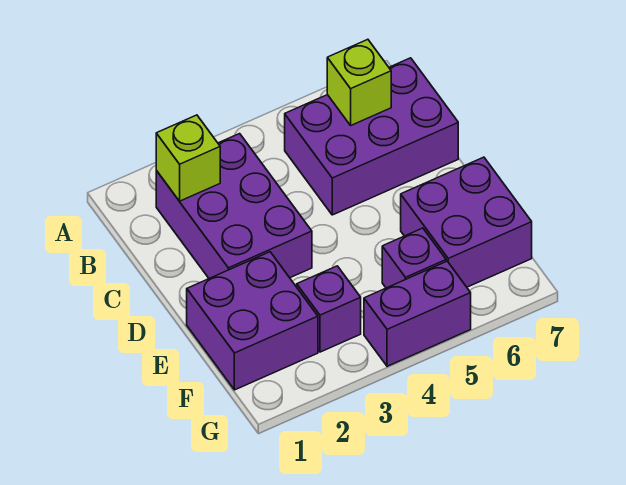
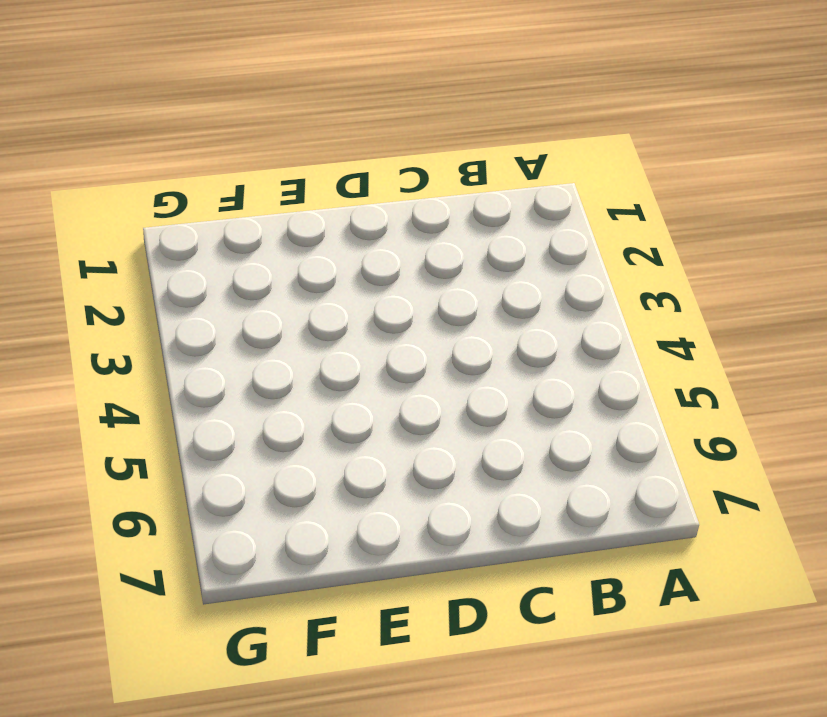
none -> purple brick B2:D3 level 1
none -> purple brick B5:C7 level 1

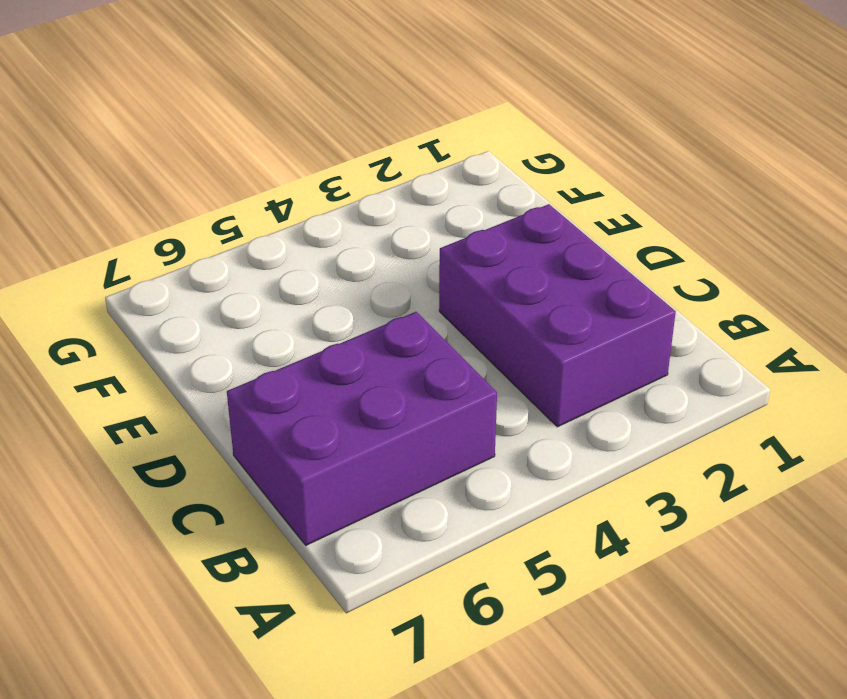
none -> purple brick E1:F2 level 1
none -> purple brick E6:F7 level 1

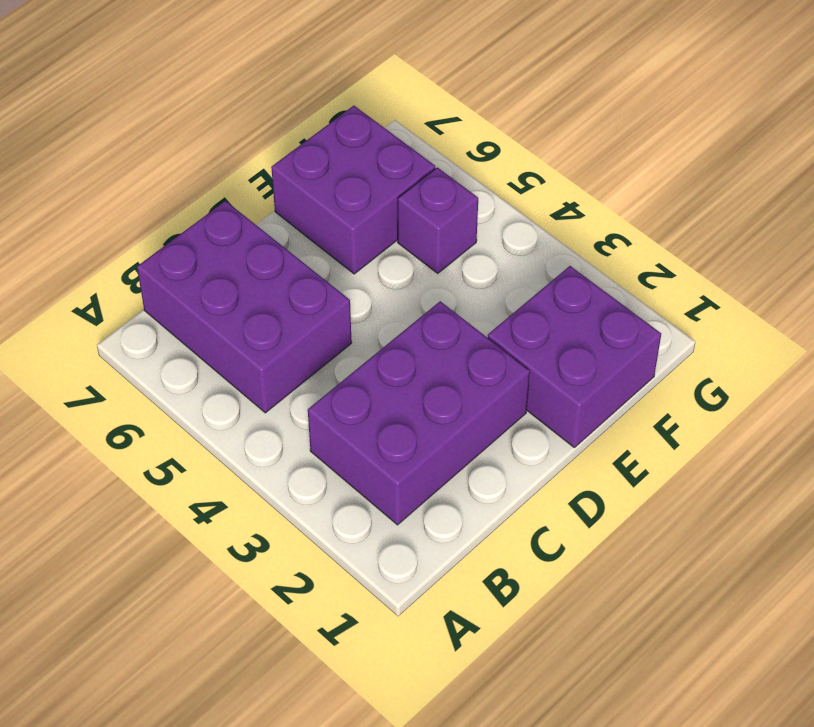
none -> purple brick F3 level 1
none -> purple brick G4:G5 level 1

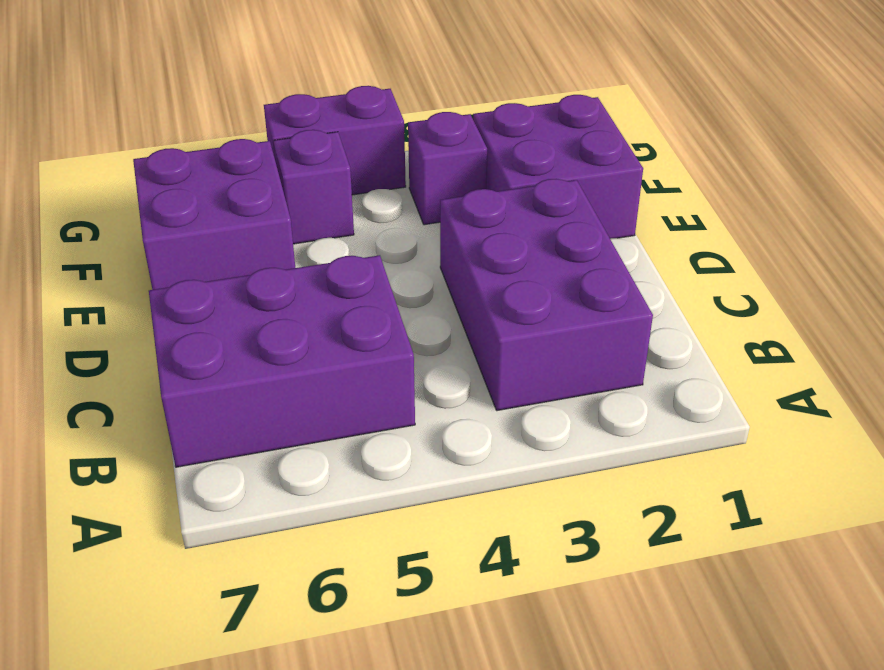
none -> lime brick B2 level 2
none -> lime brick B6 level 2

